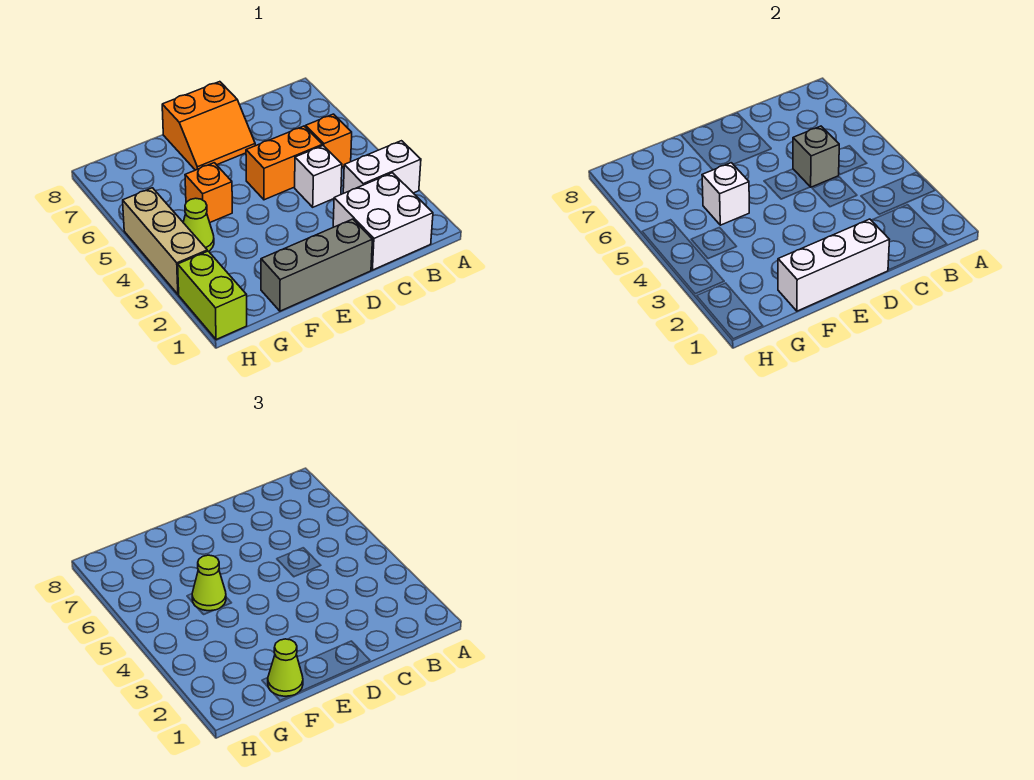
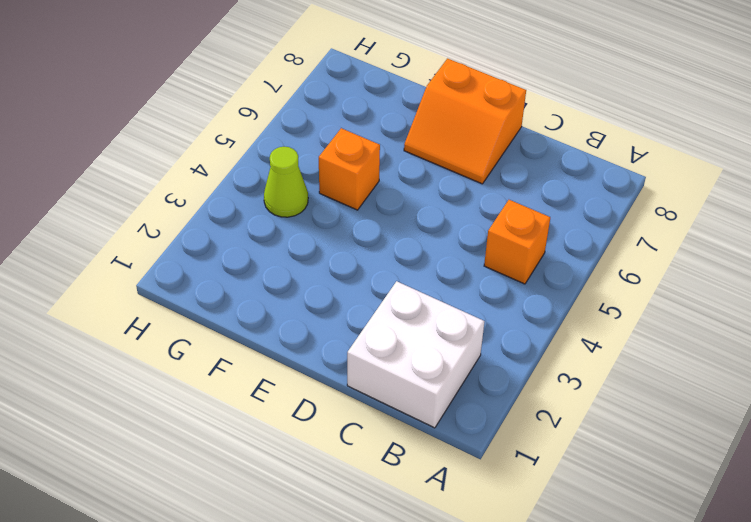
none -> white brick A3:B3 level 1
none -> white brick C4 level 1
none -> orange brick C5:D5 level 1

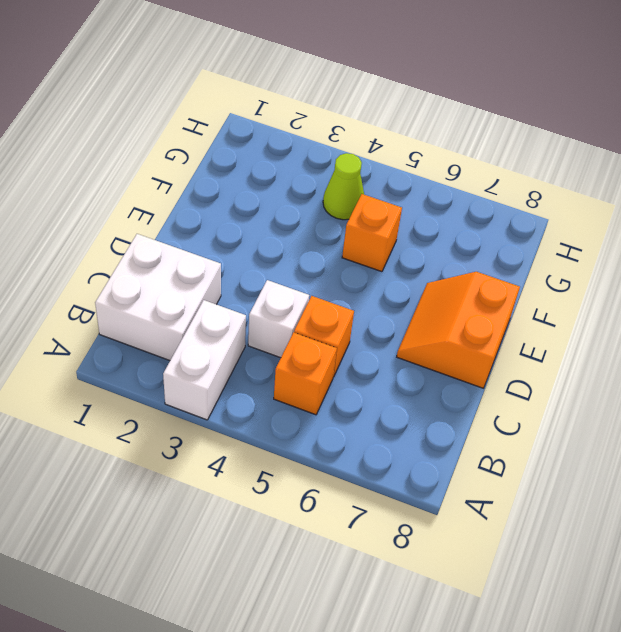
orange brick C5 level 1 -> orange brick C5:D5 level 1
none -> grey brick D1:F1 level 1
none -> lime brick H1:H2 level 1
none -> tan brick H3:H5 level 1

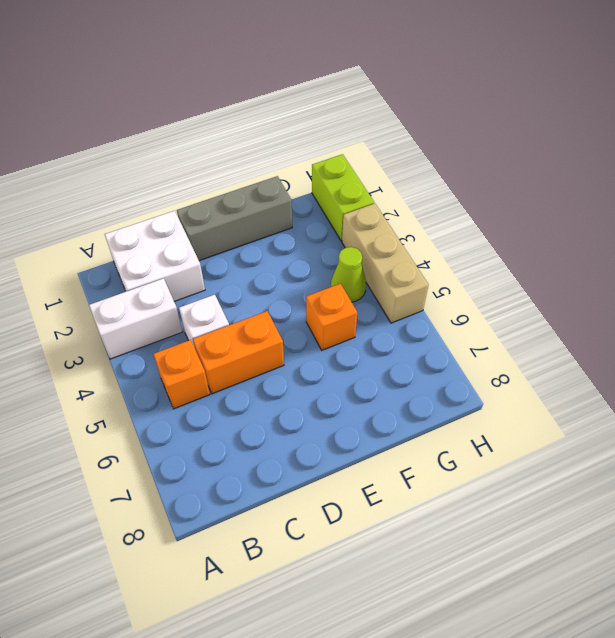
none -> orange slope D7:E8 level 1 top 8
none -> grey brick C5 level 2
none -> white brick D1:F1 level 2

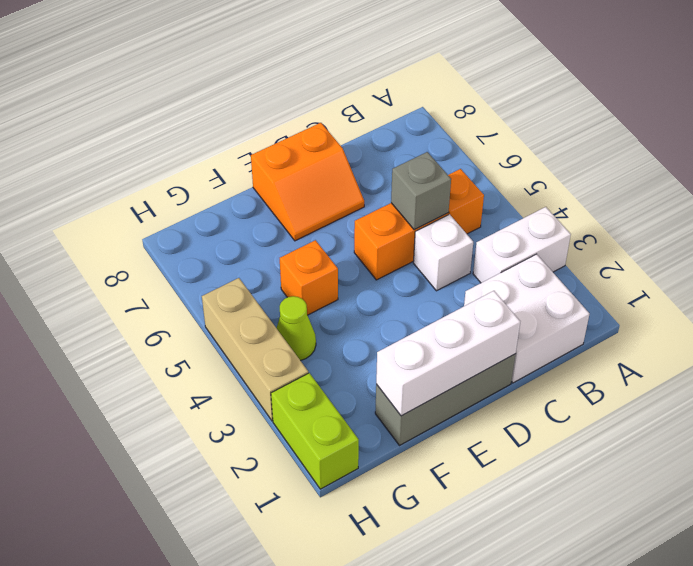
none -> white brick F5 level 2
none -> lime cone F1 level 3
none -> lime cone F5 level 3

